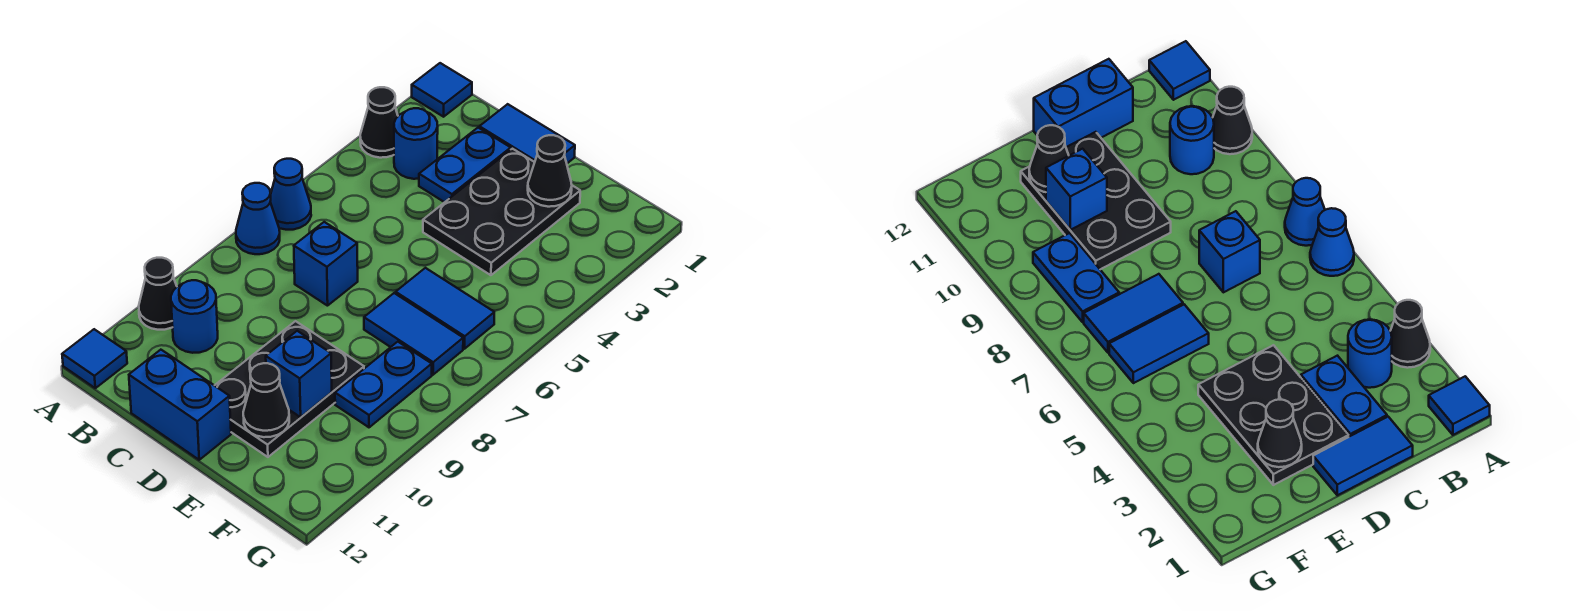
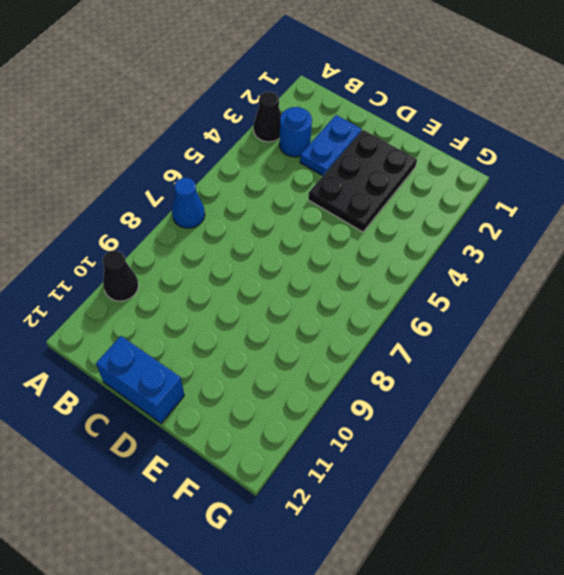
none -> blue tile A1 level 1
none -> blue cone A6 level 1
none -> blue tile A12 level 1

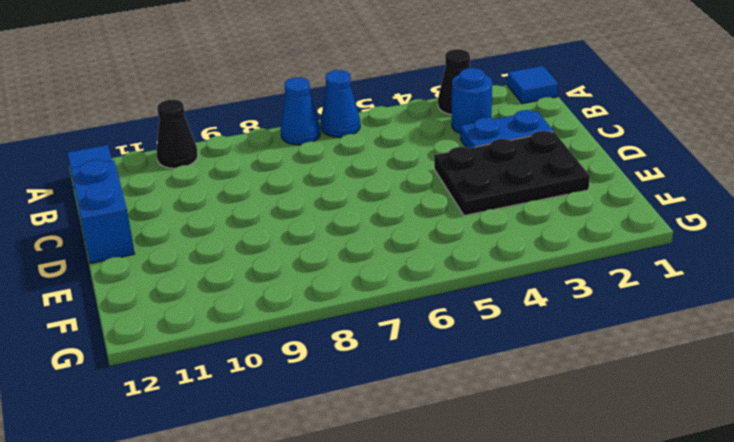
none -> blue round brick B10 level 1
none -> blue tile C1:D1 level 1
none -> blue brick C7 level 1

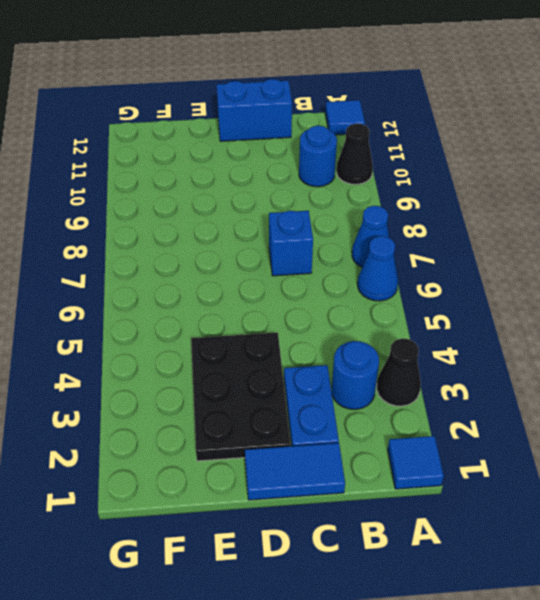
none -> black plate D9:E11 level 1
none -> blue tile E6:F6 level 1
none -> blue tile E7:F7 level 1

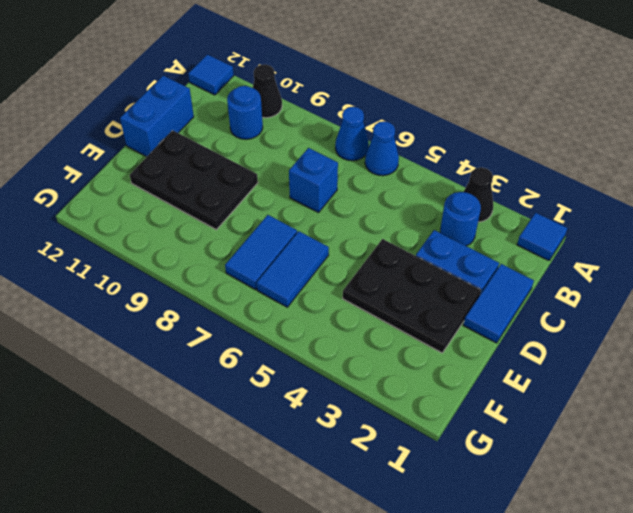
none -> blue plate F8:F9 level 1
none -> black cone E2 level 2
none -> blue brick E10 level 2

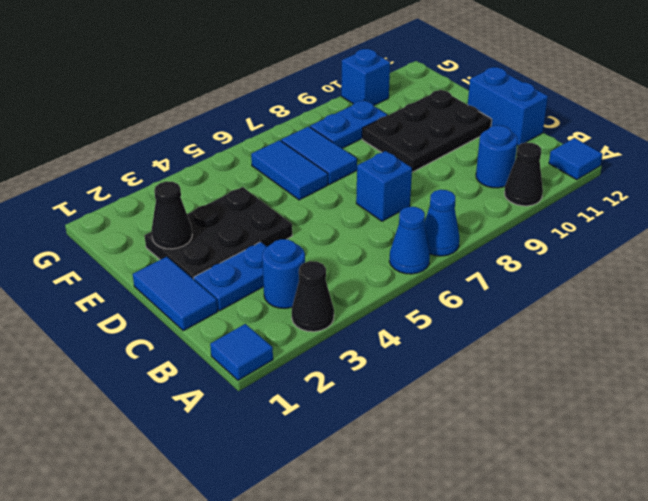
blue brick G10 level 1 -> blue brick E10 level 2
none -> black cone E11 level 2

